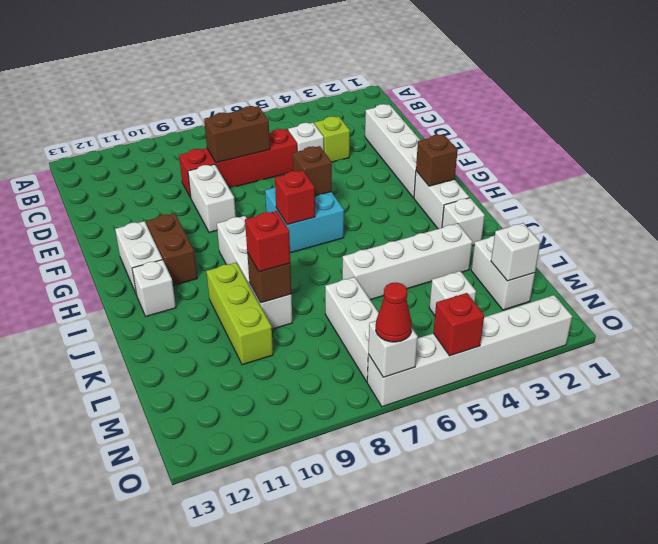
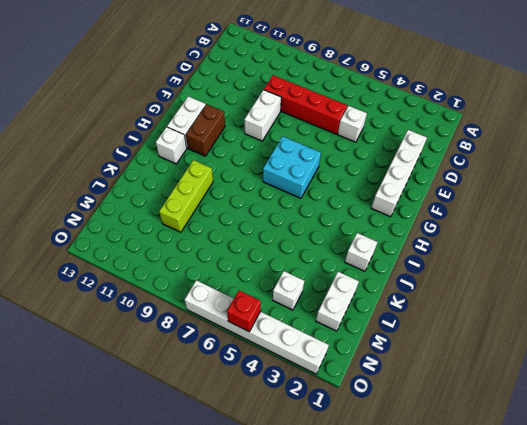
none -> lime brick D4 level 1
none -> white brick H2:I2 level 1
none -> white brick H9:K9 level 1

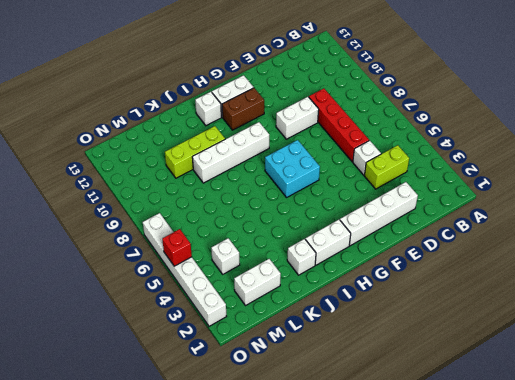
lime brick C4:D4 level 1 -> lime brick D4 level 1
none -> white brick K3:K6 level 1
none -> white brick L7:N7 level 1
none -> brown brick D7:D8 level 2

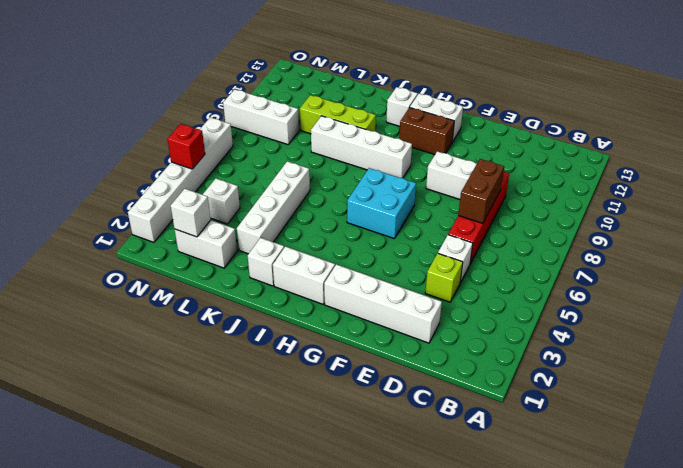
white brick M9:O9 level 1 -> white brick L7:N7 level 1
none -> brown brick G6 level 2
none -> brown brick H2 level 2
none -> red brick H7 level 2

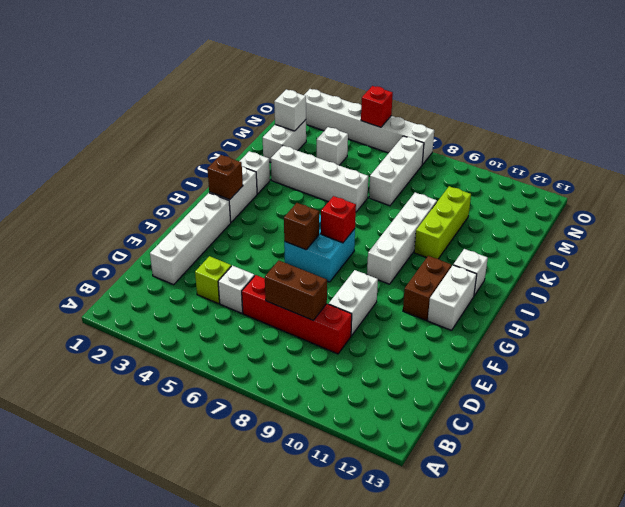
none -> brown brick K9 level 2
none -> white brick O7 level 2
none -> red brick K9 level 3

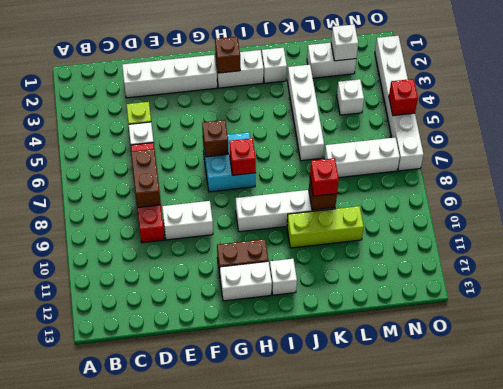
none -> white brick O7 level 2
none -> red cone O7 level 3

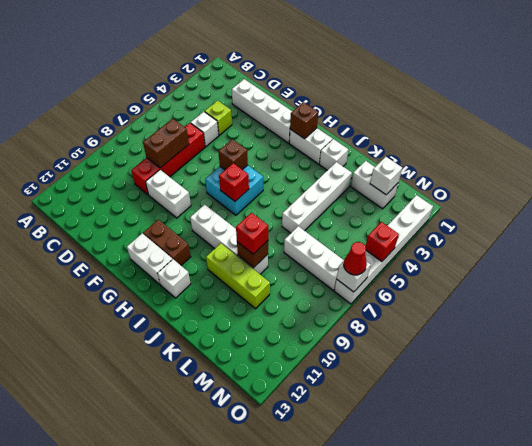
none -> white brick M4 level 1

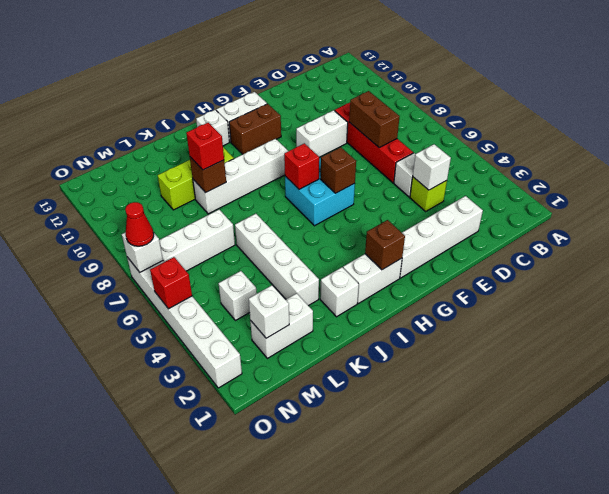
white brick D4 level 2 -> none

